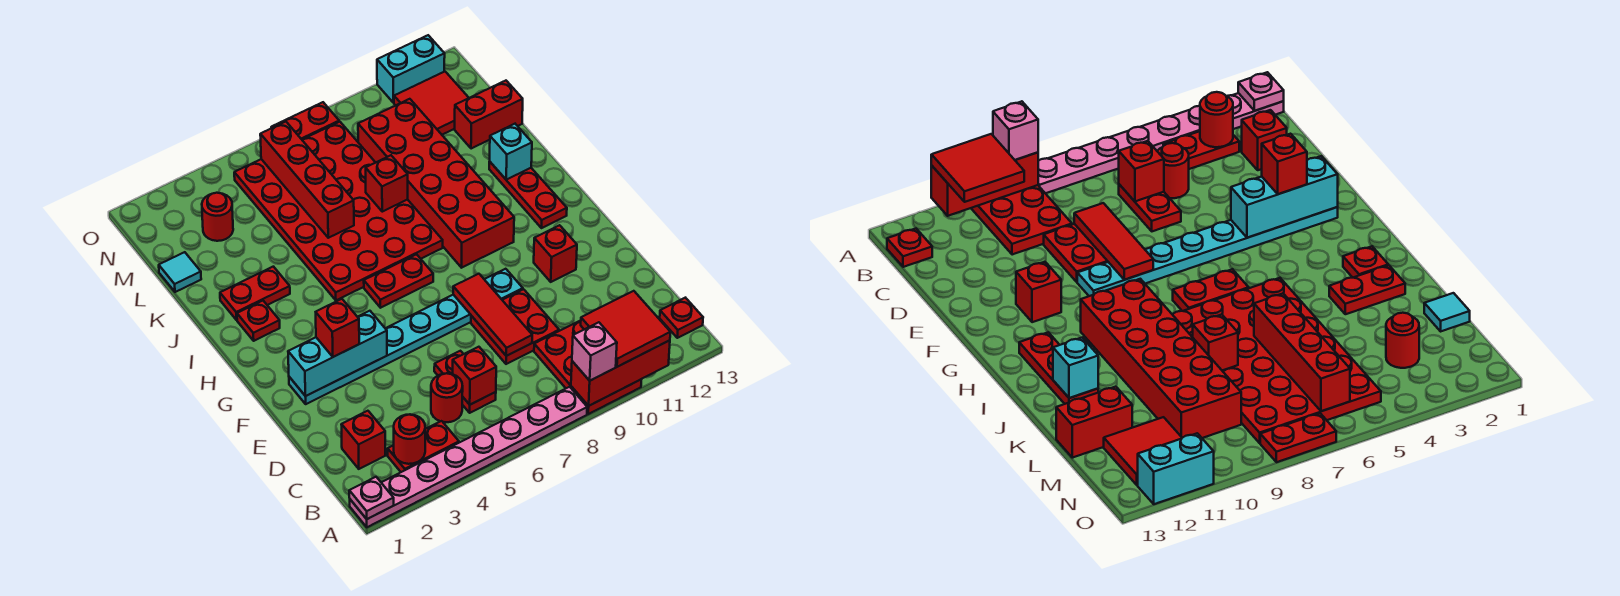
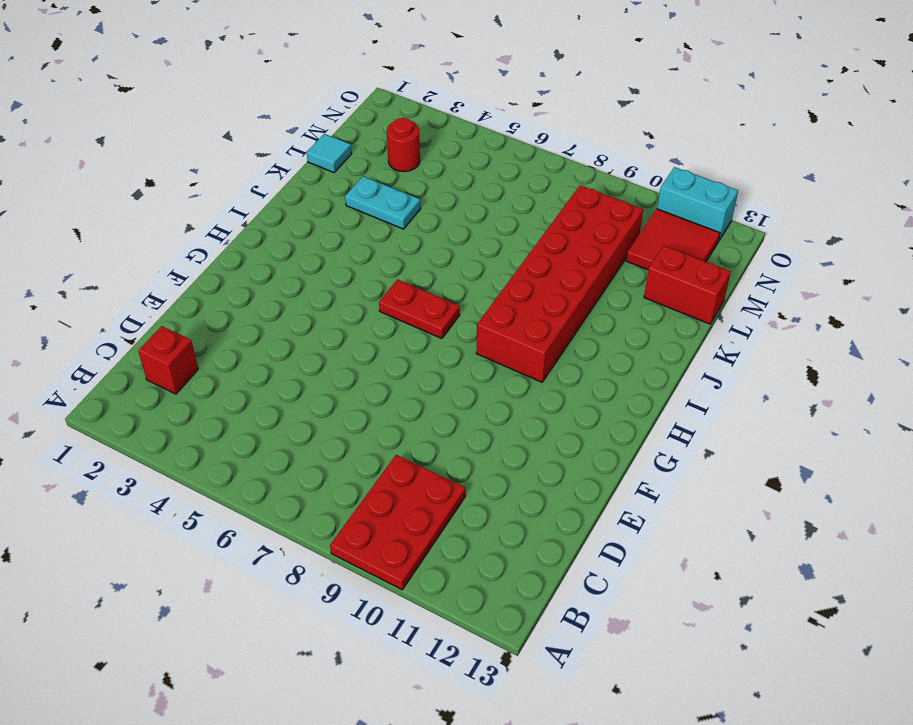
cyan plate K3:K4 level 1 -> none
none -> pink plate A1:A8 level 1
none -> red plate B3:B4 level 1
none -> red plate B13 level 1
none -> red round brick C5 level 1

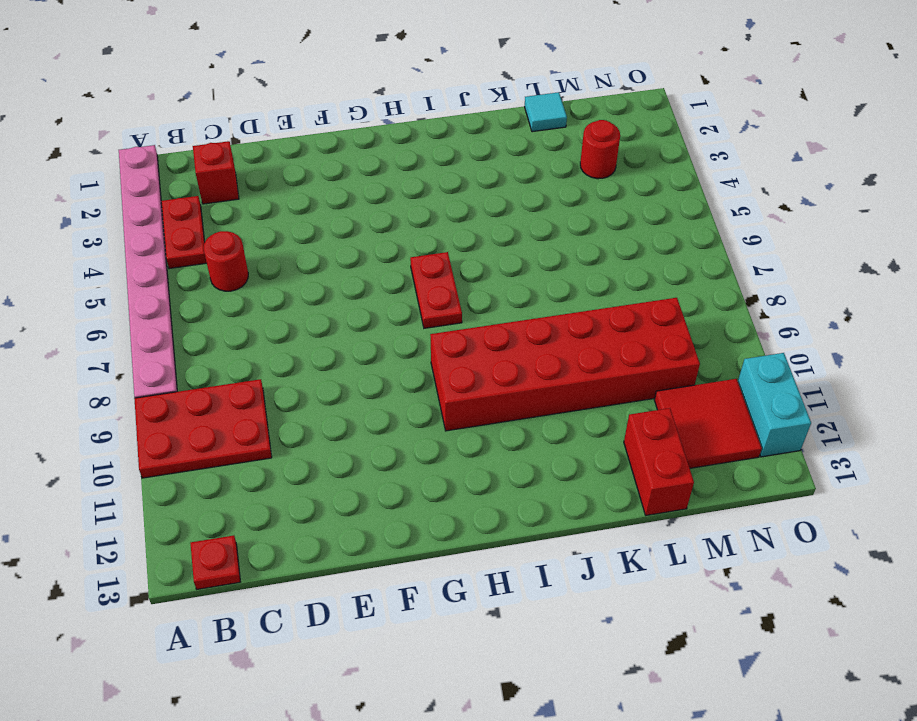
none -> red plate C6:D6 level 1
none -> red plate D8:E9 level 1
none -> cyan plate F2:F9 level 1
none -> red brick F11 level 1

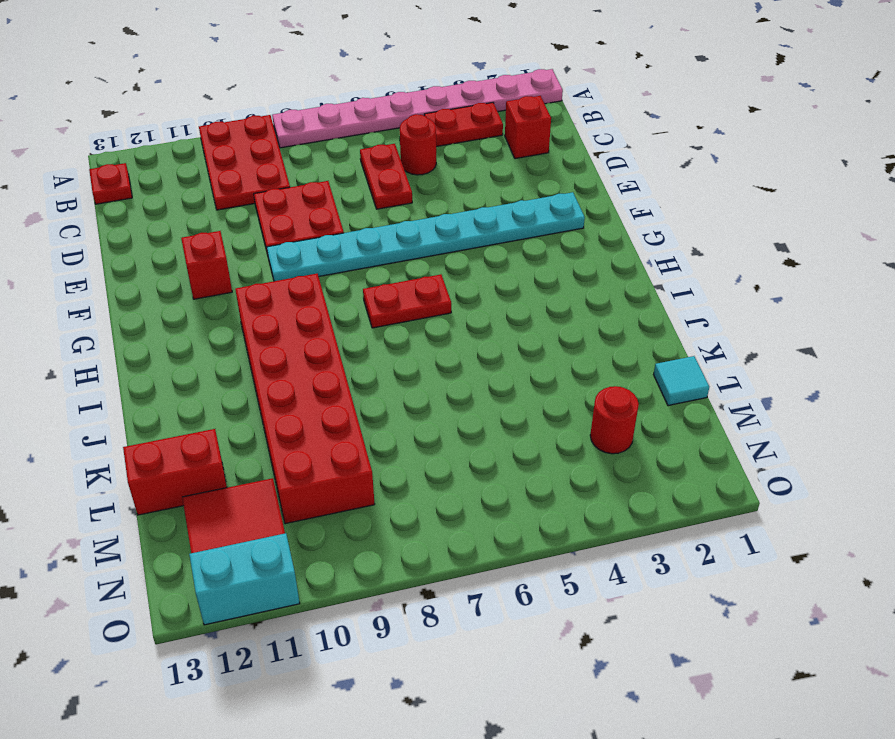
none -> red plate H12:J12 level 1
none -> red plate I2 level 1
none -> red plate I5:N8 level 1
none -> red plate J2:J3 level 1

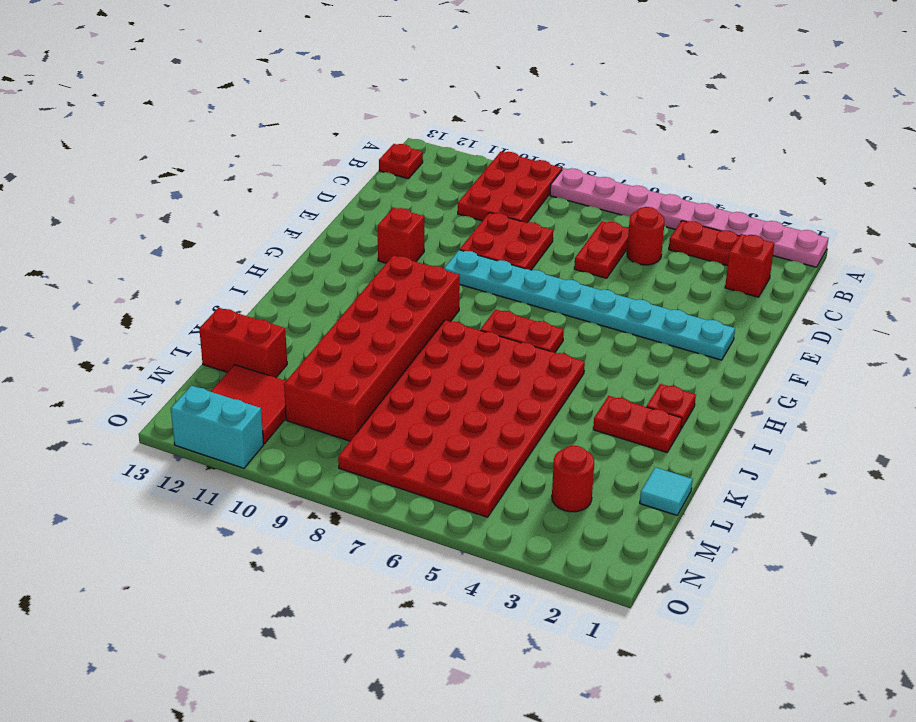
none -> red plate H12:J12 level 1
none -> red plate O7:O8 level 1
none -> pink plate A1 level 2
none -> red brick A9:A11 level 2

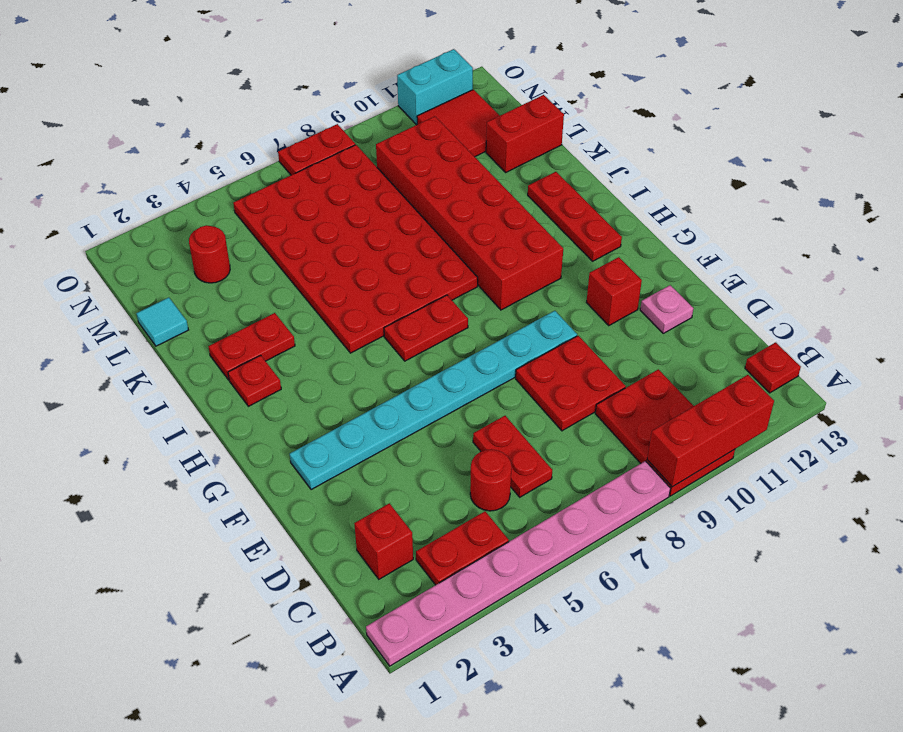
pink plate E12 level 1 -> pink plate A1 level 2
none -> red round brick B3 level 2
none -> red brick C6 level 2
none -> red tile D8:F8 level 2
none -> cyan brick F2:F4 level 2

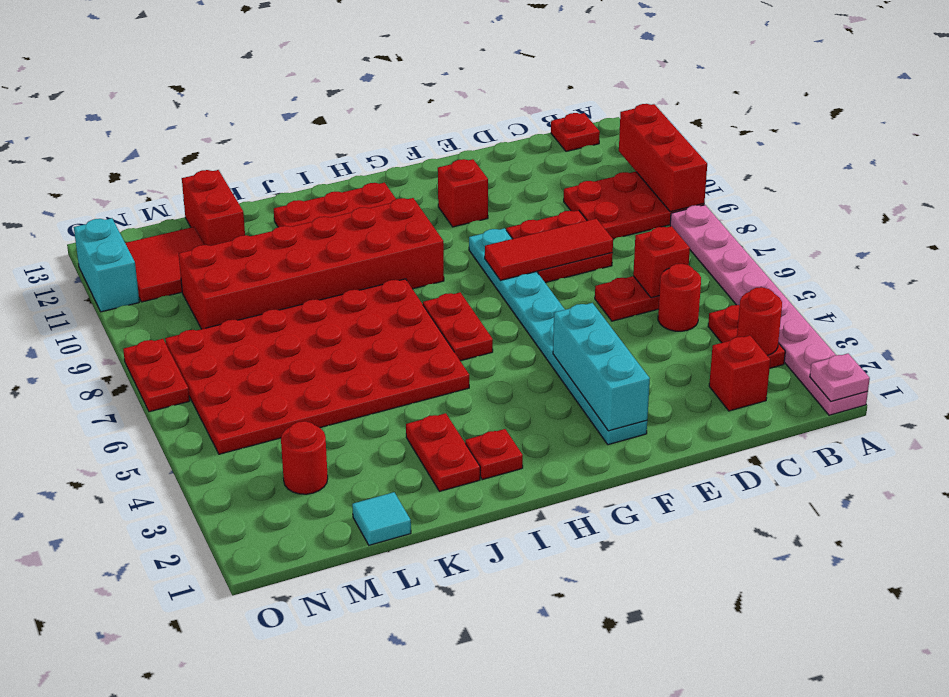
none -> cyan brick J12 level 2
none -> red brick K6:N6 level 2
none -> red brick K8 level 2
none -> pink brick A9 level 3

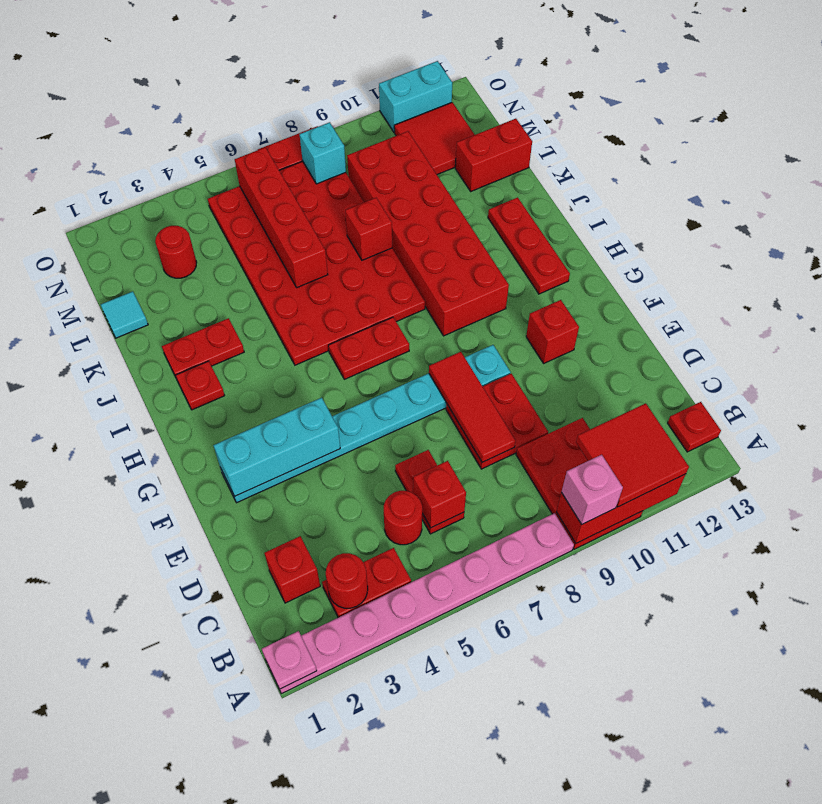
cyan brick N8 level 2 -> cyan brick J12 level 2
none -> red brick F3 level 3

